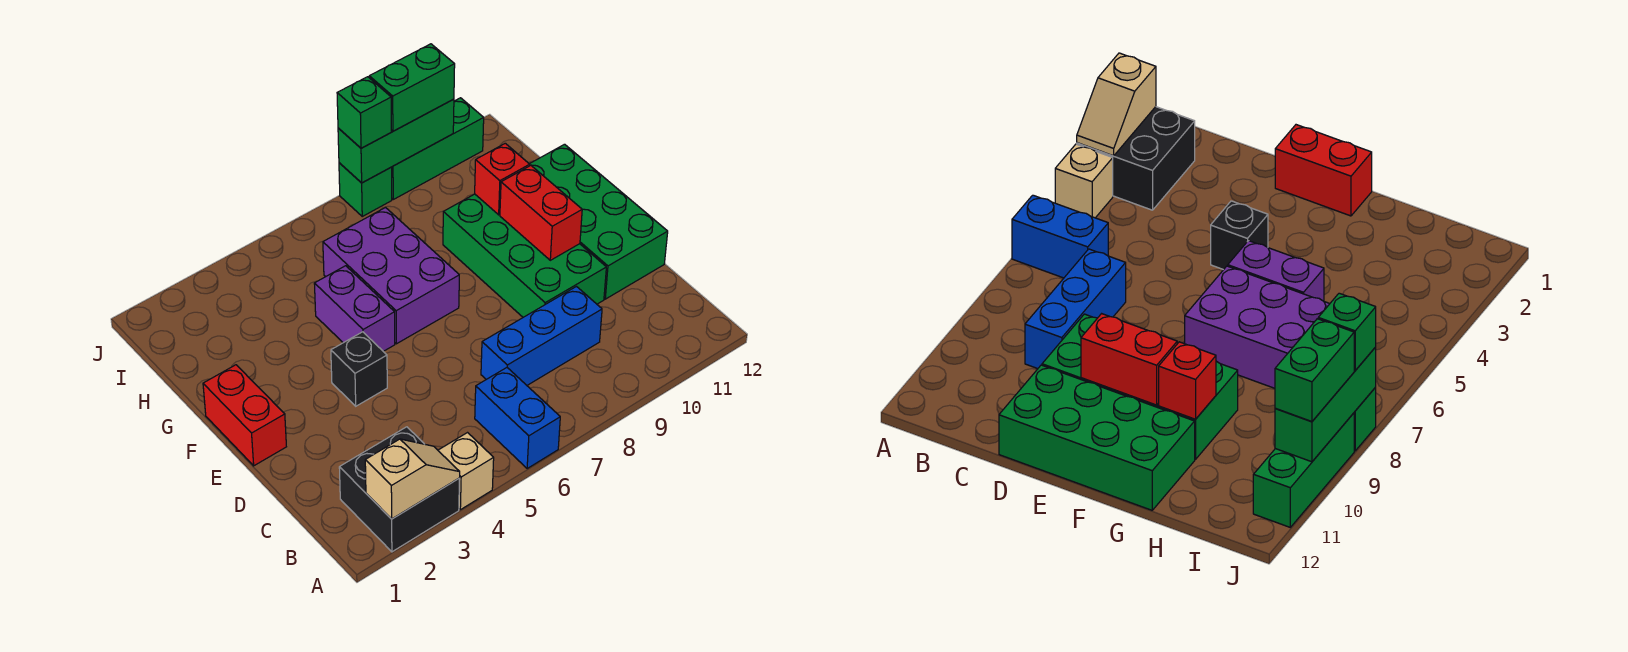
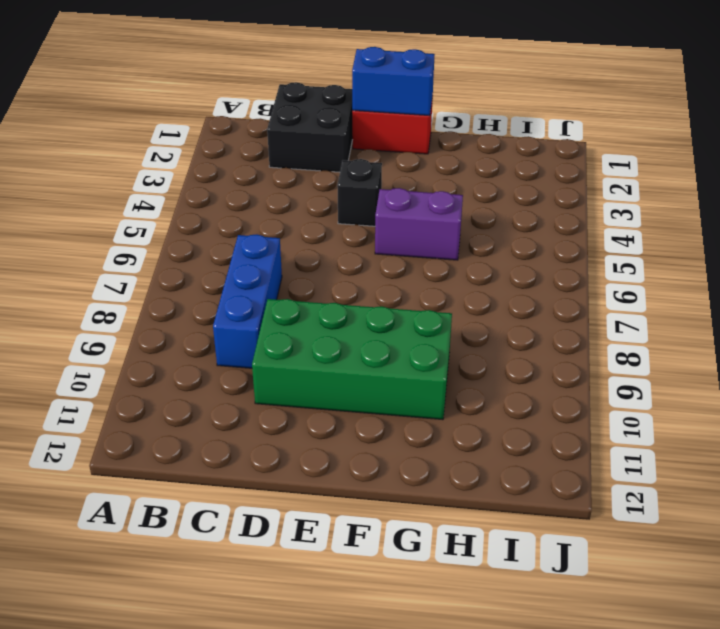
black brick C1:D2 level 1 -> black brick A2:B3 level 1
blue brick E1:F1 level 2 -> blue brick A6:B6 level 1
none -> tan brick A4 level 1
none -> green brick D11:G12 level 1
none -> purple brick F6:H7 level 1

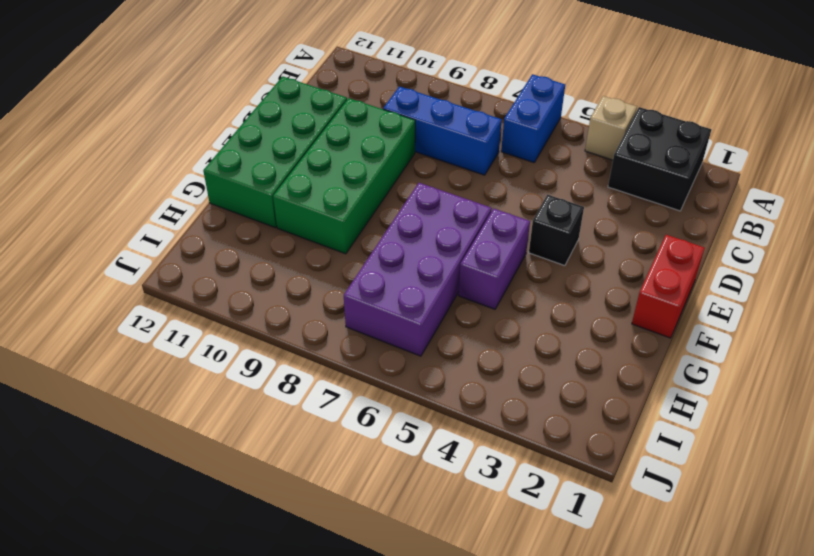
purple brick F6:I7 level 1 -> purple brick F6:H7 level 1
none -> green brick J8 level 1
none -> green brick J9:J11 level 1
none -> tan slope A2:A3 level 2 top 2

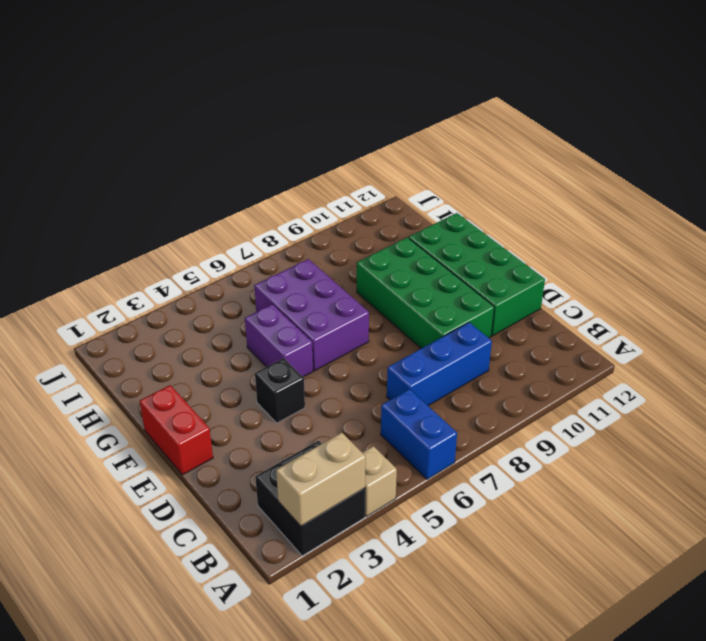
tan brick A2:A3 level 2 -> tan slope A2:A3 level 2 top 2
none -> green brick J8 level 1
none -> green brick J9:J11 level 1
none -> red brick E10:F10 level 2

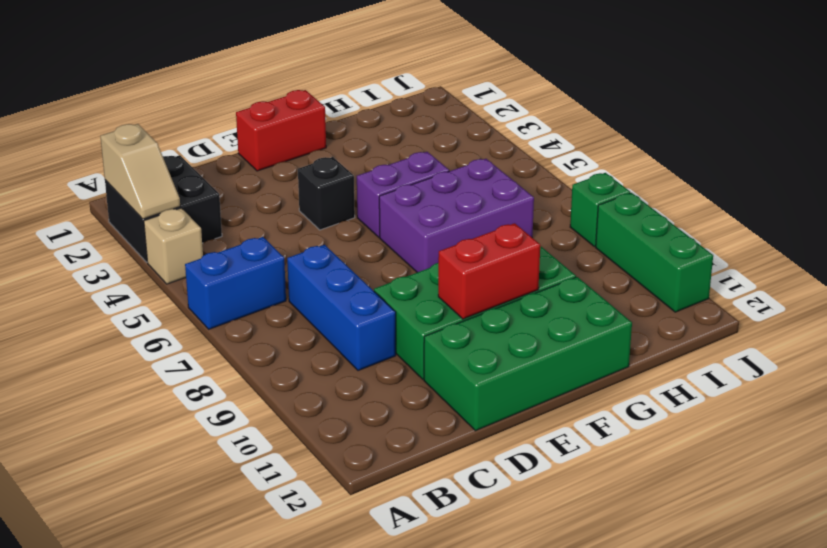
none -> red brick G10 level 2
none -> green brick J8:J10 level 2
none -> green brick J8 level 3

